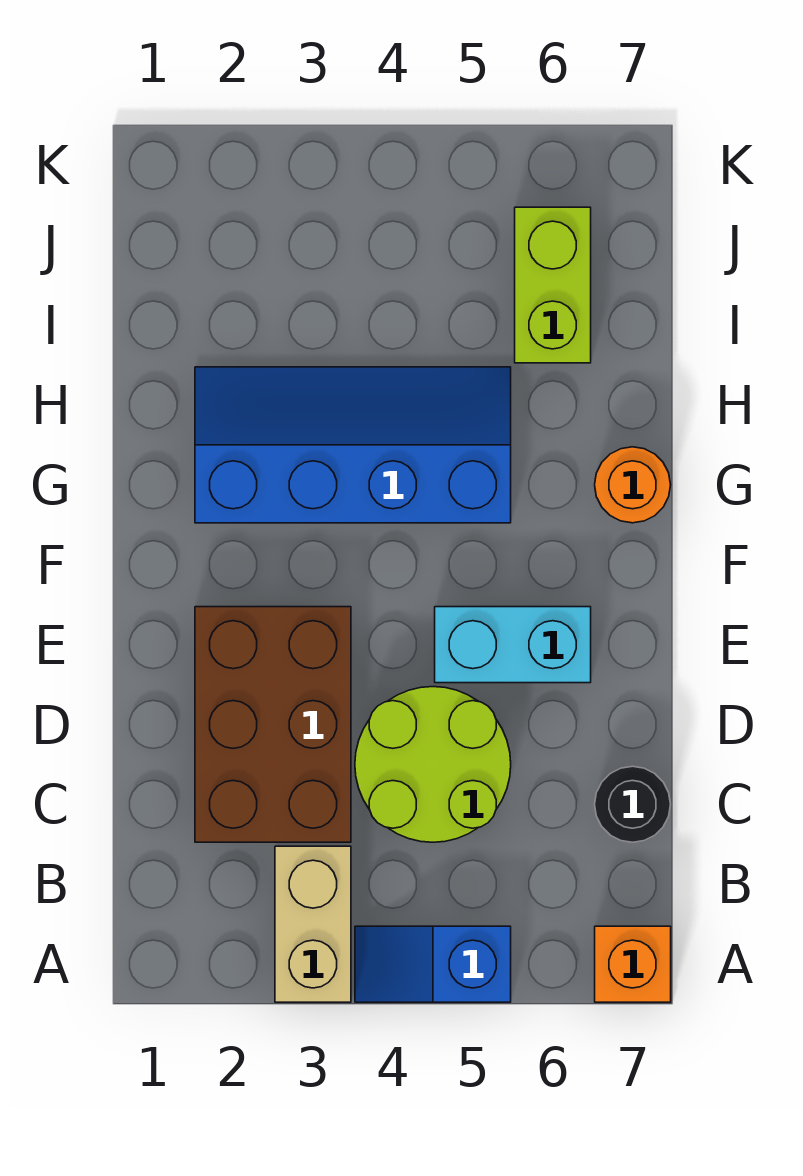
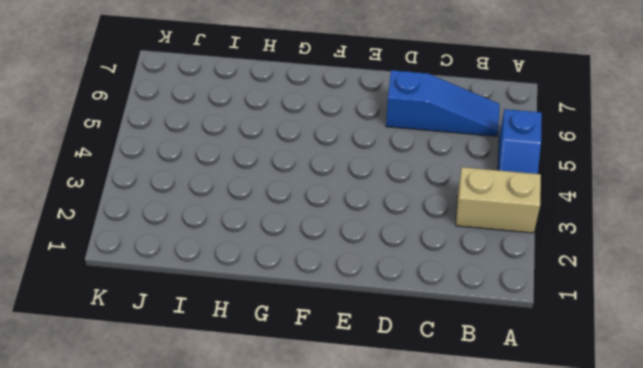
blue slope B6:D6 level 1 top D -> none
none -> orange brick A7 level 1
none -> brown brick C2:E3 level 1

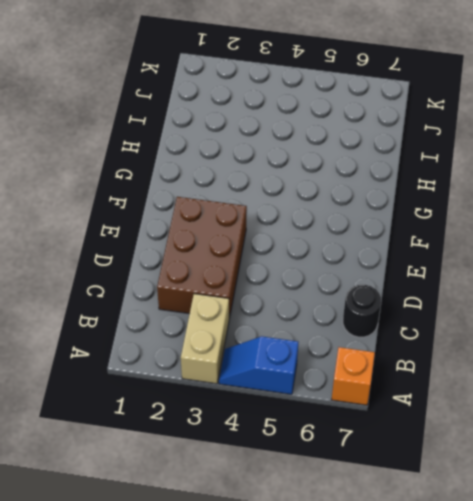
none -> lime round brick C4:D5 level 1
none -> cyan brick E5:E6 level 1

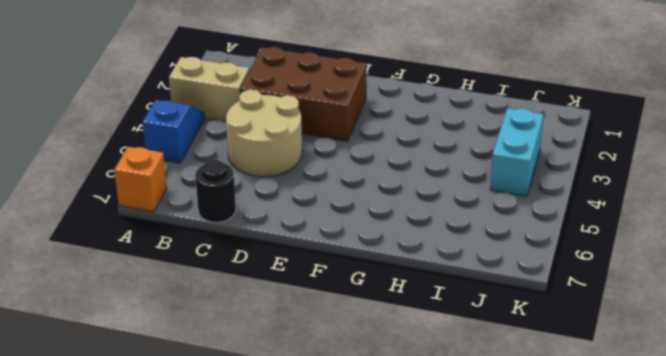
tan round brick C4:D5 level 1 -> lime round brick C4:D5 level 1
cyan brick J3:J4 level 1 -> cyan brick E5:E6 level 1
none -> blue slope G2:H5 level 1 top G
none -> orange round brick G7 level 1

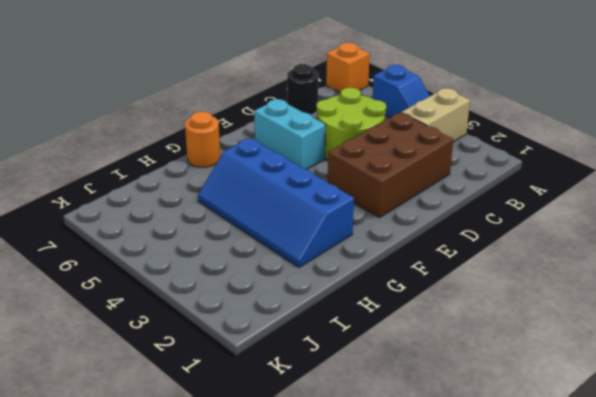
none -> lime brick I6:J6 level 1

